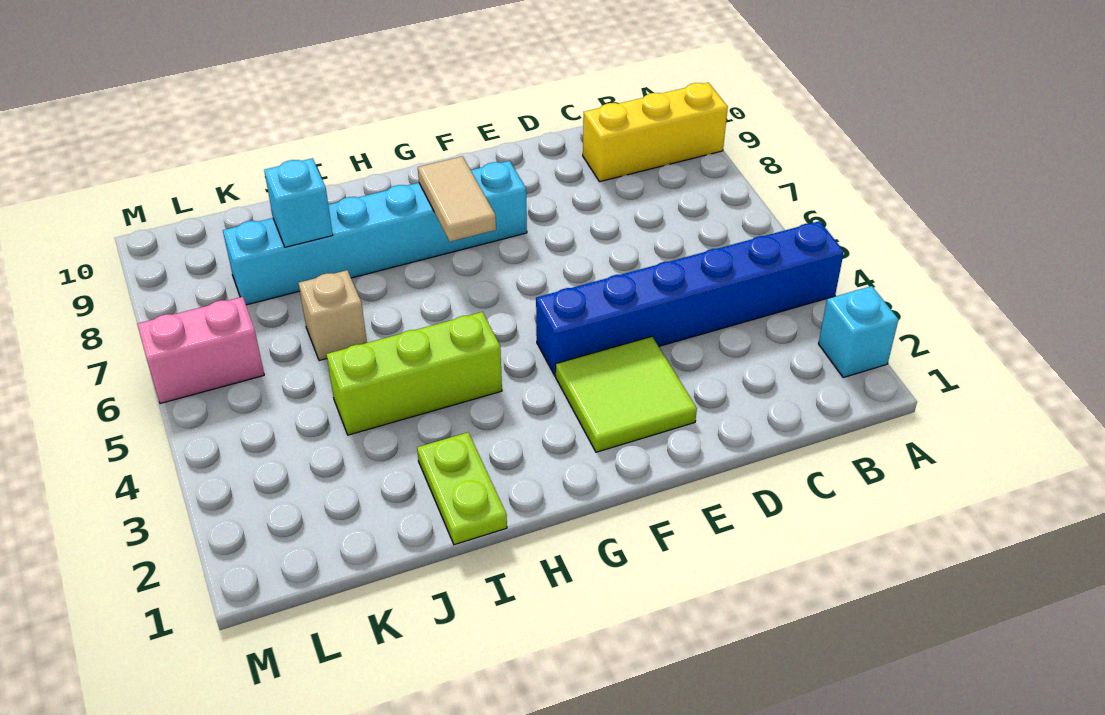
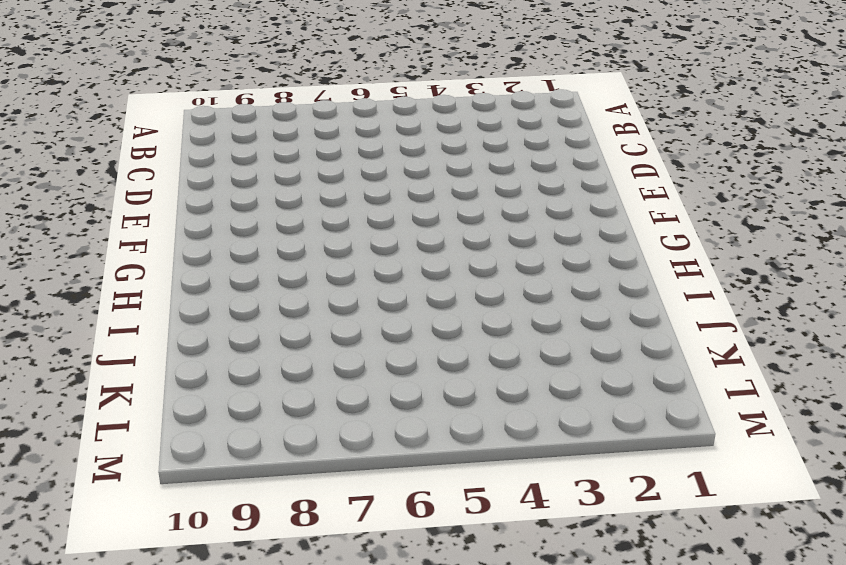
none -> cyan brick A2 level 1
none -> blue brick A4:F4 level 1

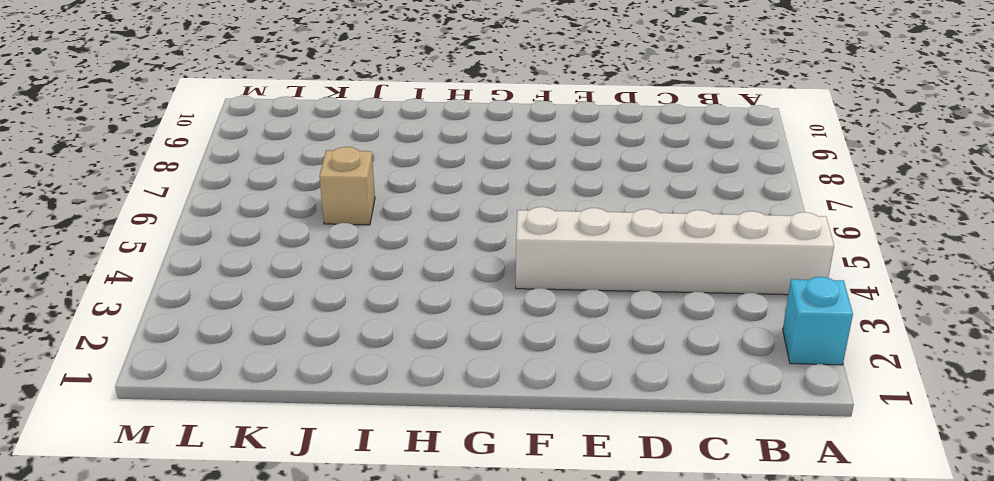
white brick A4:F4 level 1 -> blue brick A4:F4 level 1
none -> yellow brick A9:C9 level 1
none -> lime tile E2:F3 level 1

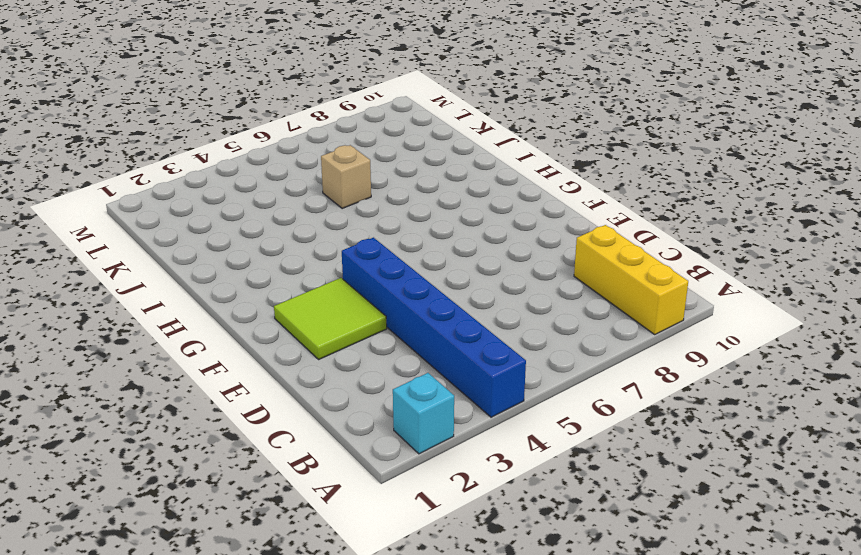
none -> cyan brick F8:K8 level 1
none -> lime brick H4:J4 level 1

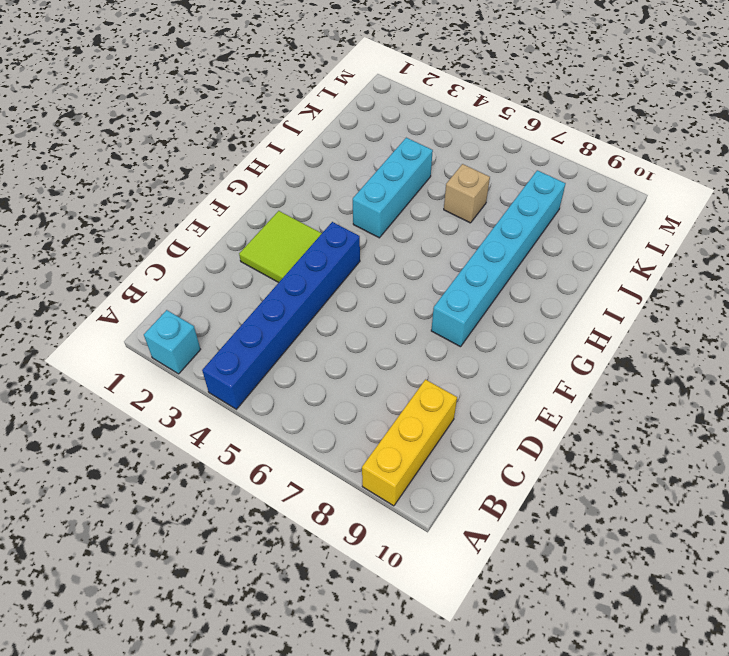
cyan brick H4:J4 level 1 -> lime brick H4:J4 level 1
none -> lime plate I1:I2 level 1
none -> pink brick L6:M6 level 1

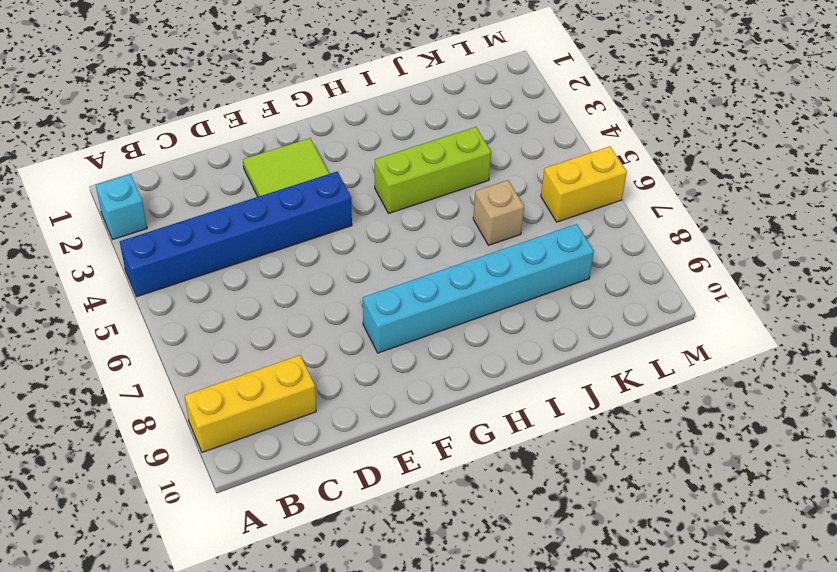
yellow brick L6:M6 level 1 -> pink brick L6:M6 level 1
none -> lime plate I1:I2 level 1
none -> tan tile G7:G8 level 2

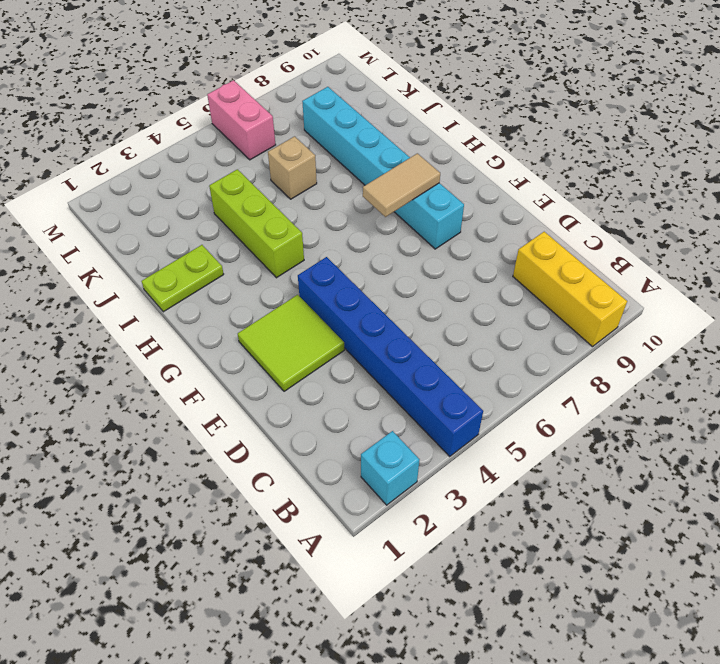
none -> cyan brick J8 level 2

